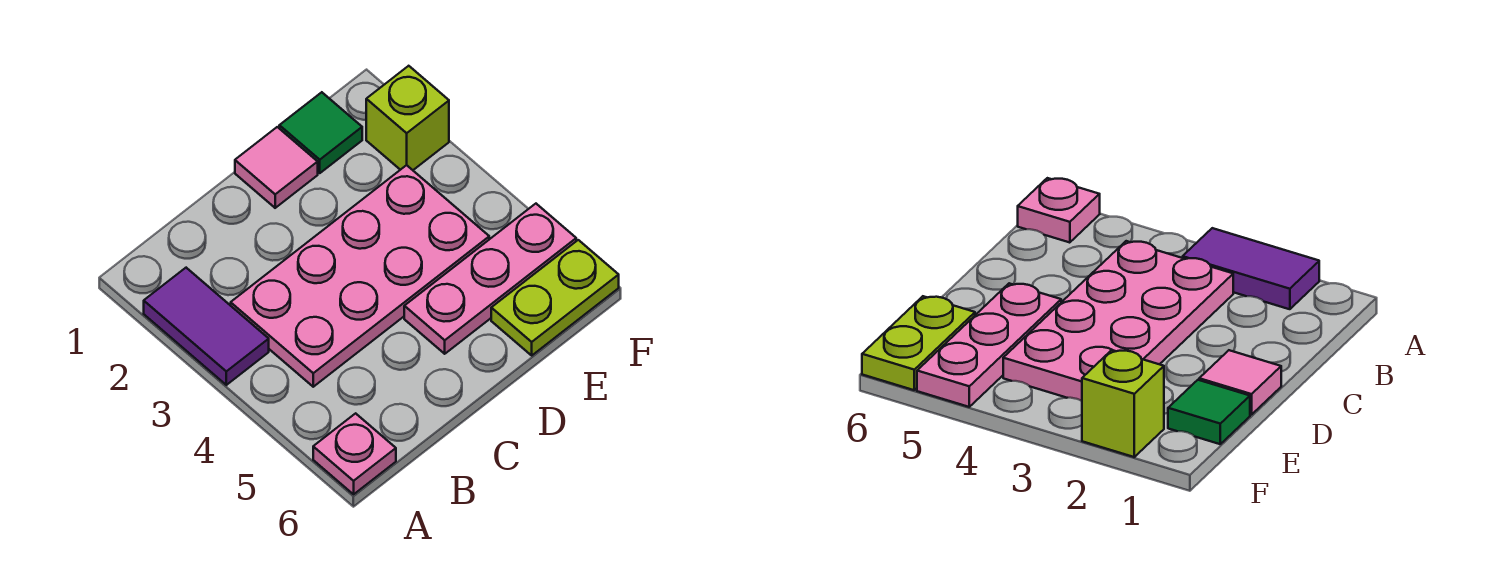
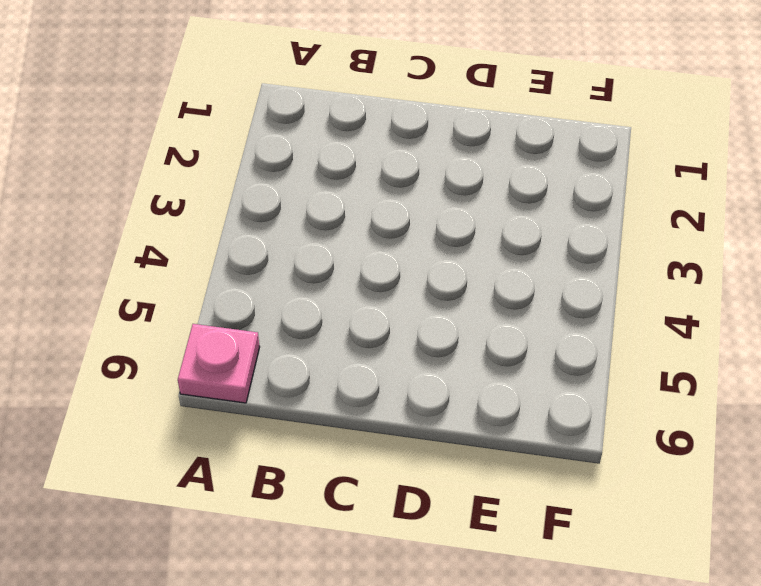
none -> purple tile A2:A3 level 1
none -> pink plate B3:E4 level 1

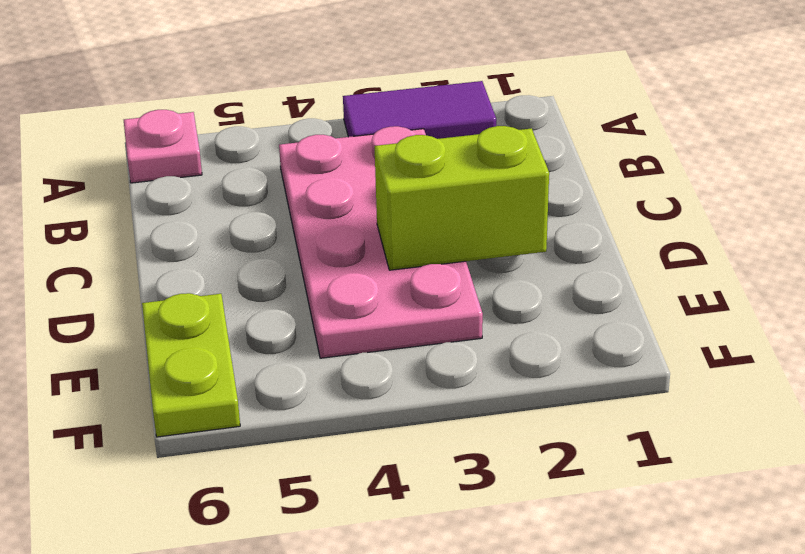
lime brick D2:D3 level 2 -> none
none -> pink tile D1 level 1
none -> pink plate D5:F5 level 1

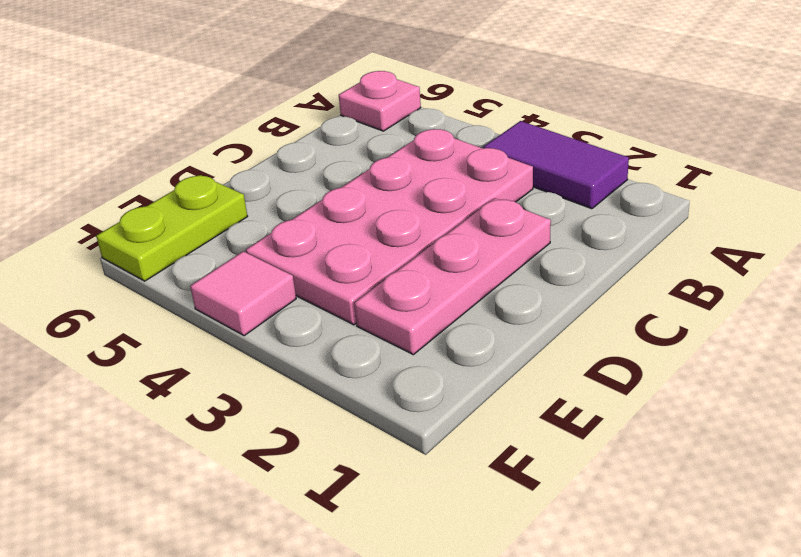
pink plate C2:E2 level 1 -> pink plate D5:F5 level 1
pink tile F4 level 1 -> pink tile D1 level 1
none -> green tile E1 level 1
none -> lime brick F2 level 1

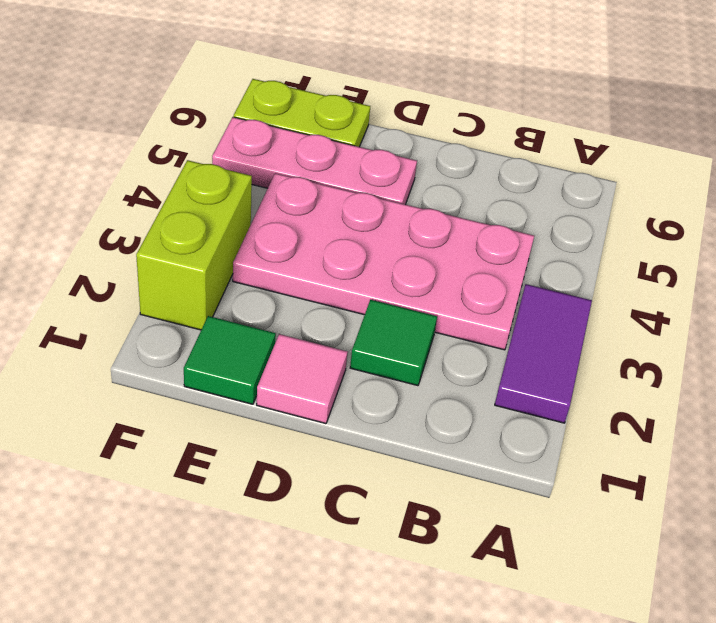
green tile C2 level 1 -> none
lime brick F2:F3 level 1 -> lime brick F2 level 1
none -> pink plate A6 level 1

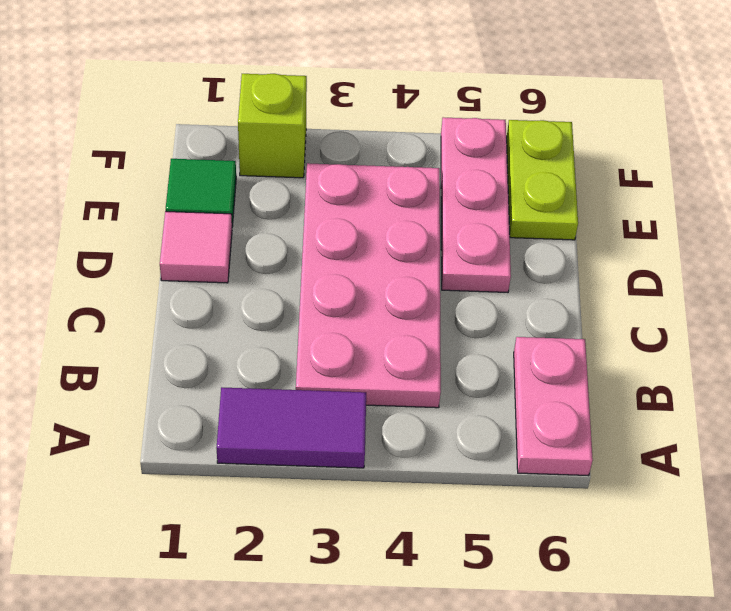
pink plate A6:B6 level 1 -> pink plate A6 level 1

